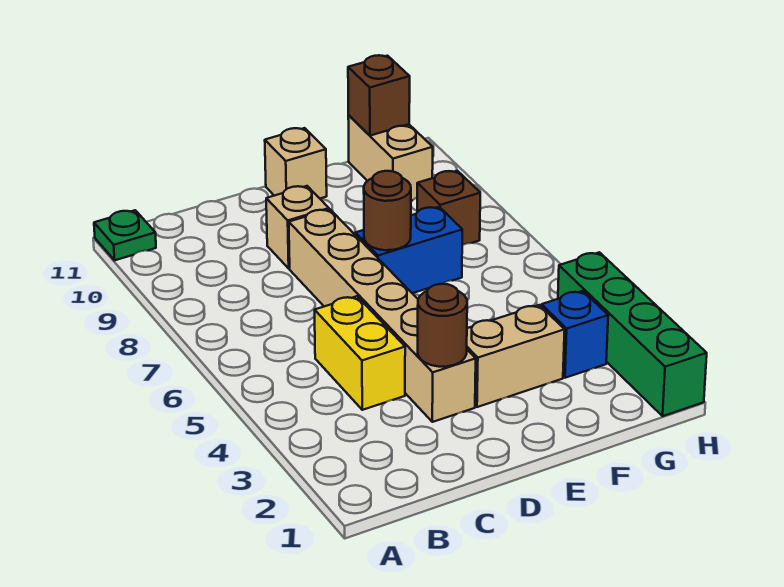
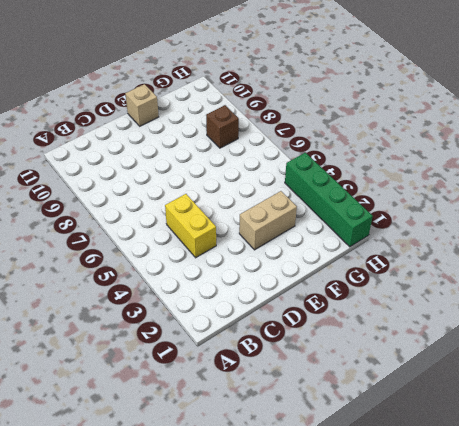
none -> green plate A11 level 1
none -> tan brick D3:D8 level 1
none -> tan brick D9 level 1

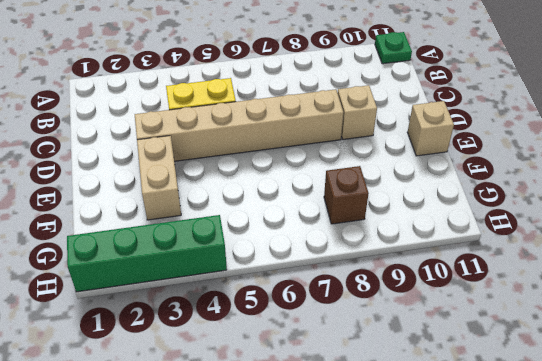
none -> blue brick E7:F7 level 1
none -> blue brick G3 level 1
none -> tan brick G10:G11 level 1

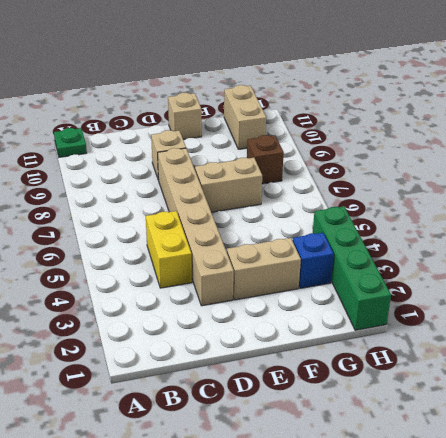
tan brick E7:F7 level 1 -> blue brick E7:F7 level 1
none -> brown round brick D3 level 2
none -> brown round brick E7 level 2
none -> brown brick G11 level 2

